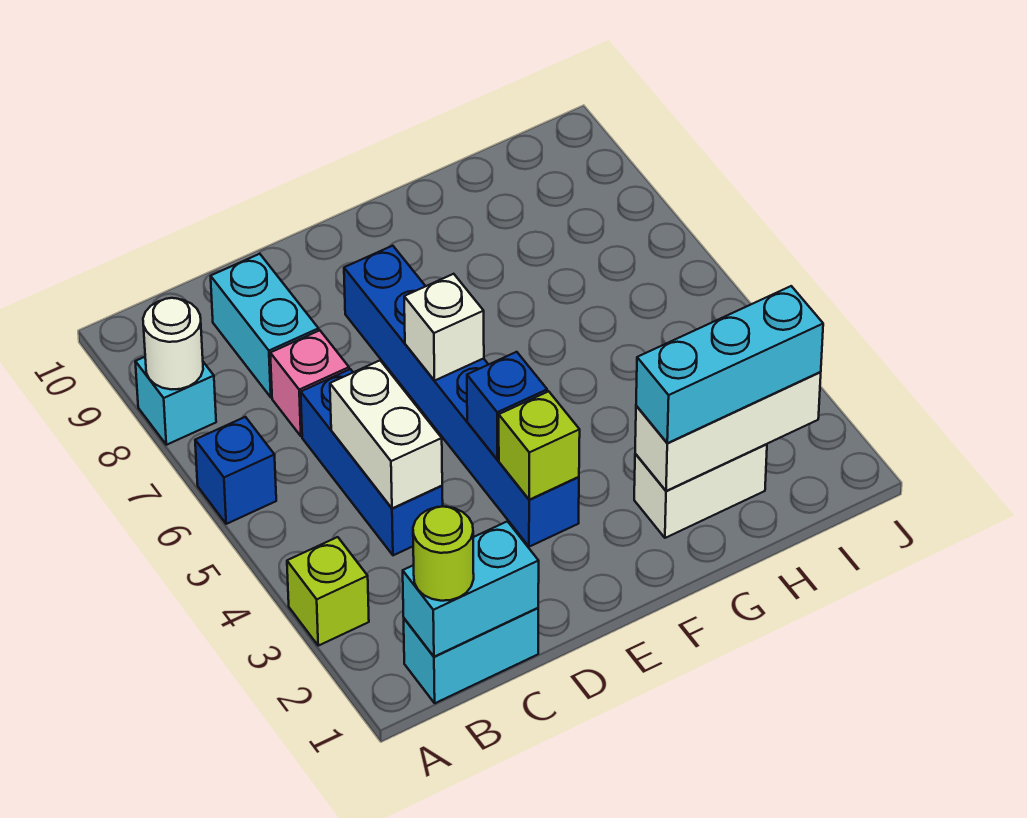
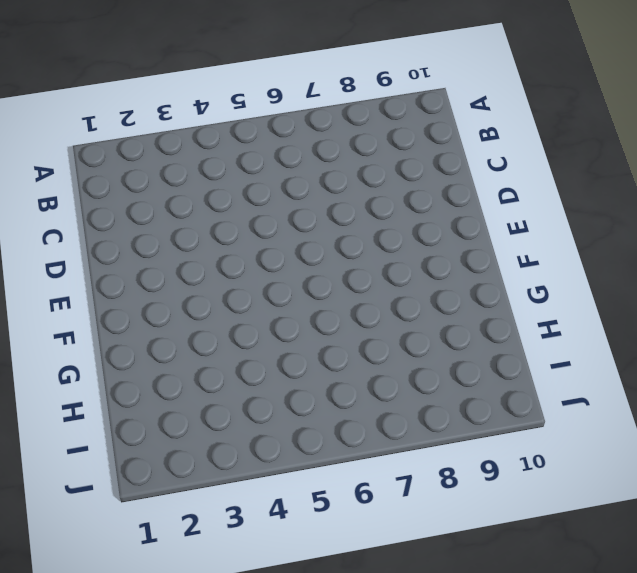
none -> lime brick A3 level 1
none -> blue brick A6 level 1
none -> cyan brick A8 level 1

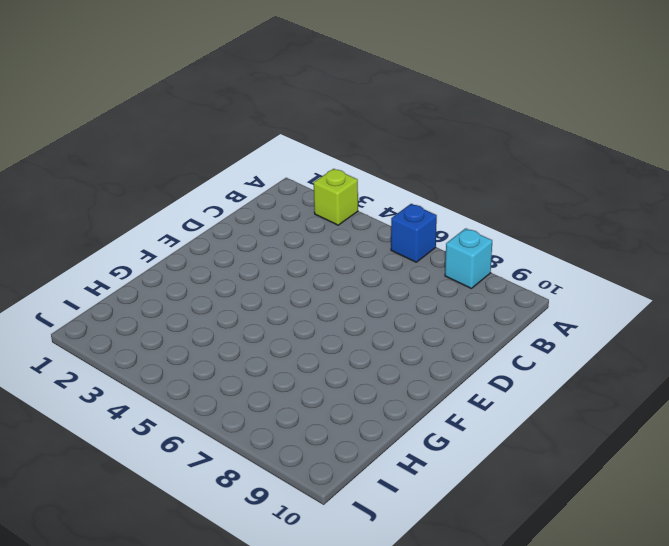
none -> cyan brick B1:C1 level 1
none -> blue brick C4:C6 level 1
none -> pink brick C7 level 1

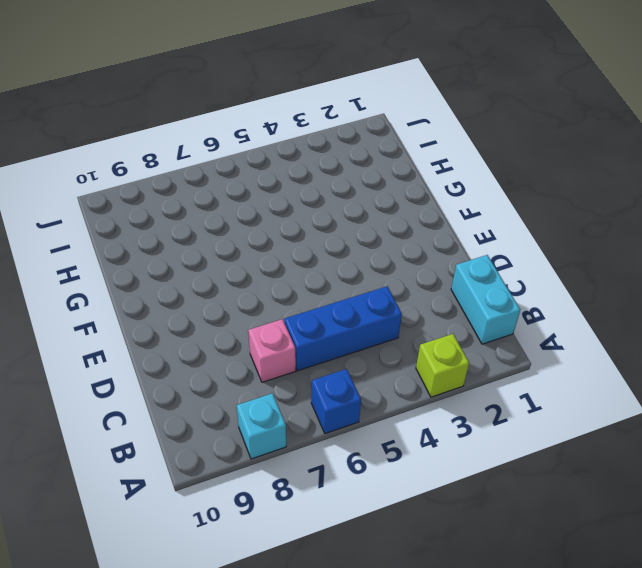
none -> cyan brick C8:C9 level 1
none -> blue brick E3:E8 level 1
none -> white brick G2:H2 level 1

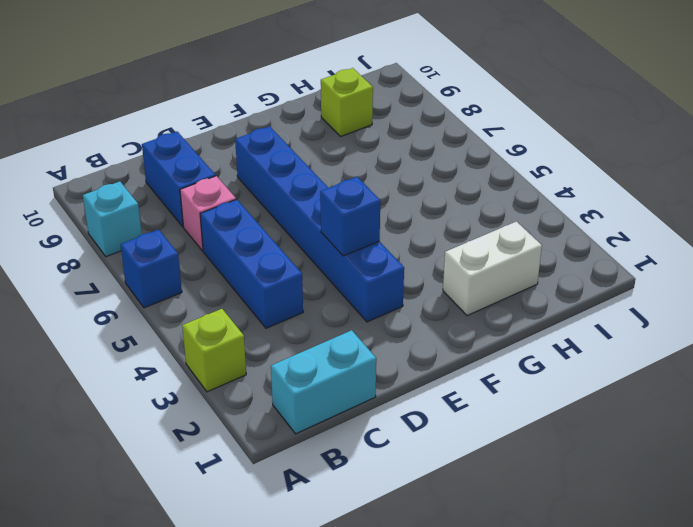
blue brick C8:C9 level 1 -> cyan brick C8:C9 level 1
lime brick H9 level 1 -> lime brick E3 level 2
none -> white round brick A8 level 2
none -> cyan brick B1:C1 level 2
none -> white brick C4:C5 level 2

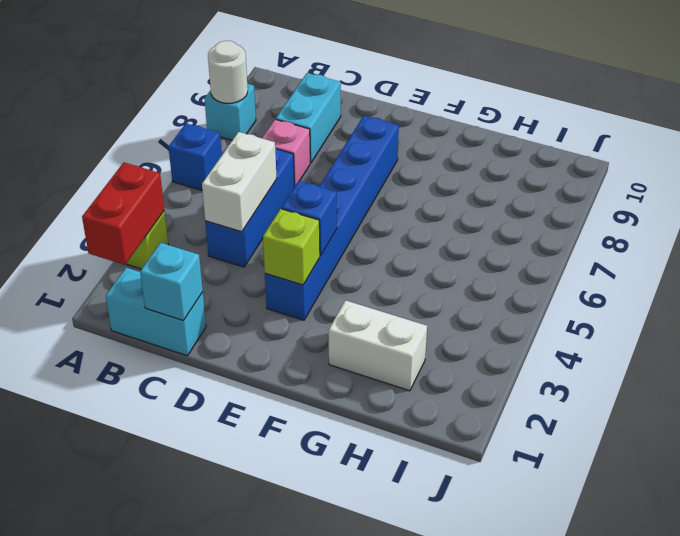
red brick A2:A3 level 2 -> none
cyan brick C1 level 2 -> cyan brick B1:C1 level 2
none -> white brick E6 level 2
none -> white brick G2:I2 level 2
none -> lime round brick B1 level 3

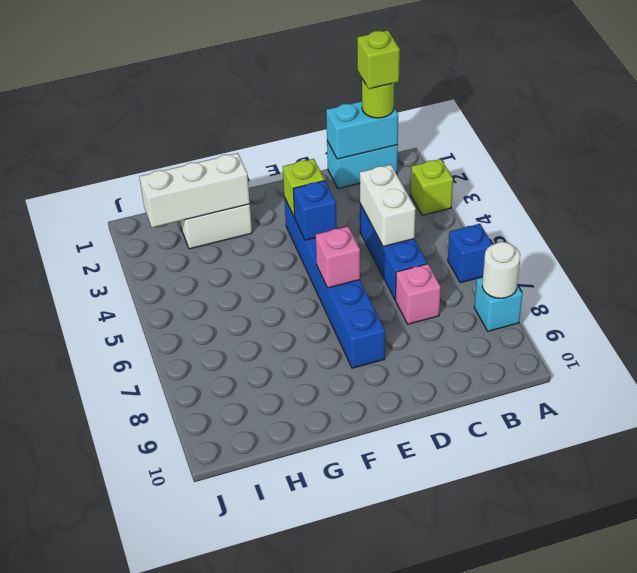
lime brick B1 level 4 -> none
pink brick E6 level 2 -> white brick E6 level 2
none -> cyan brick C8:C9 level 1
none -> cyan brick G2:I2 level 3

